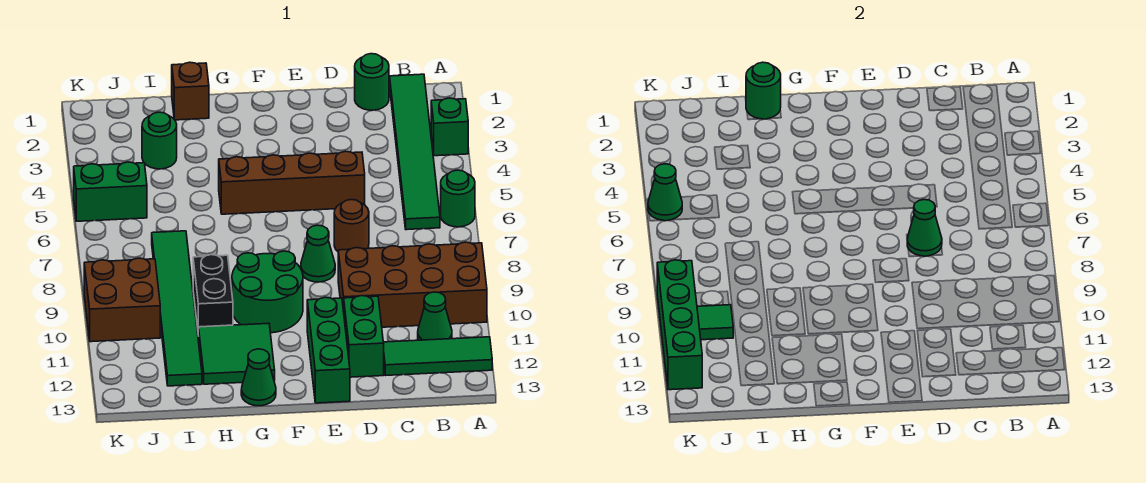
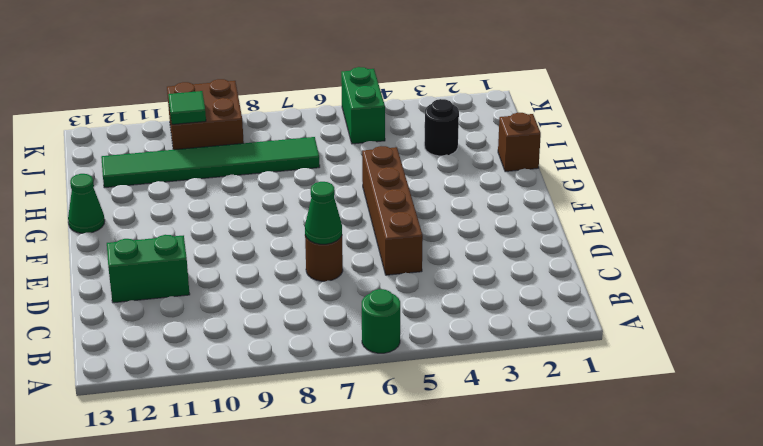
black round brick I3 level 1 -> green round brick I3 level 1
none -> green brick A3 level 1
none -> brown brick A9:D10 level 1
none -> green tile A12:C12 level 1

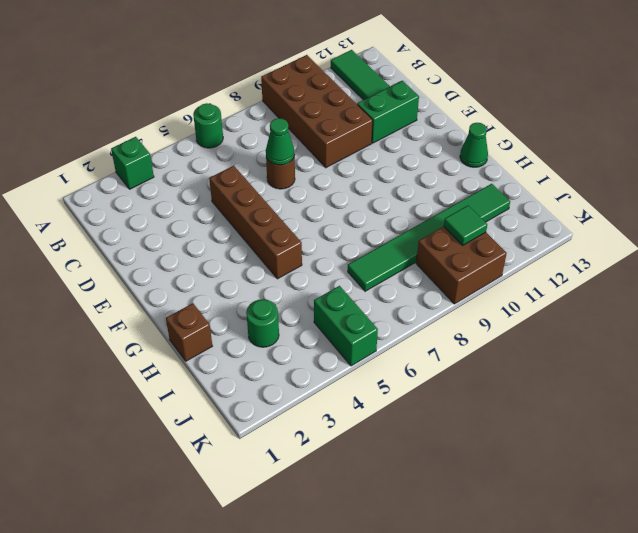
none -> green tile B1:B6 level 1
none -> green cone B11 level 1
none -> green round brick C1 level 1

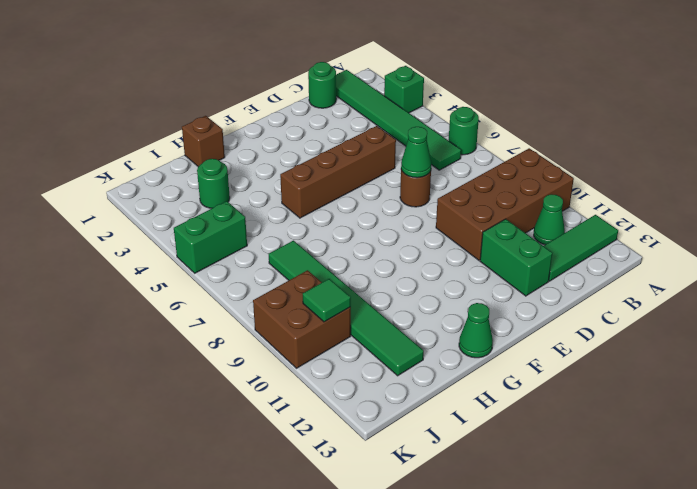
none -> green cone E8 level 1
none -> green brick E11:E13 level 1
none -> green round brick F9:G10 level 1

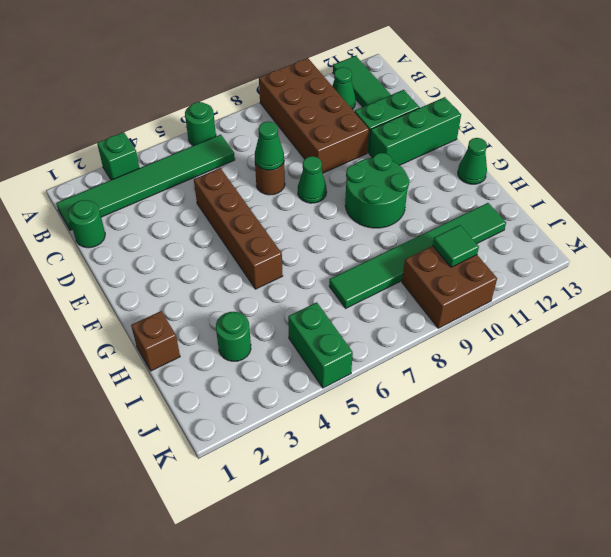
none -> green tile G11:H12 level 1
none -> black brick H9:H10 level 1
none -> green round brick H1 level 2

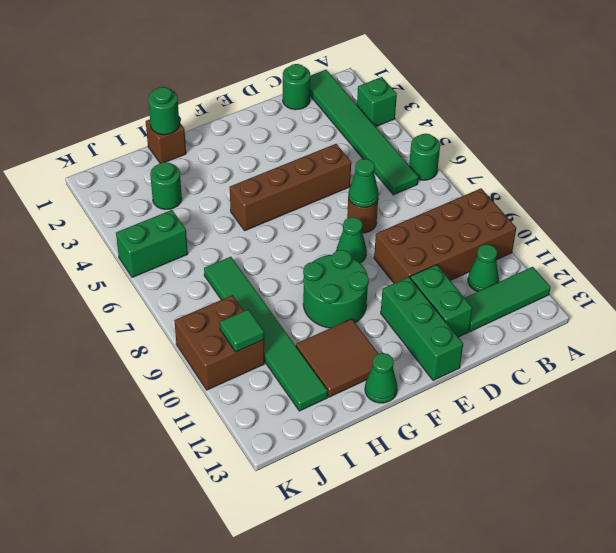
brown tile G11:H12 level 1 -> green tile G11:H12 level 1
none -> black brick H9:H10 level 1
none -> green cone K5 level 2
none -> green brick K9:K12 level 2

